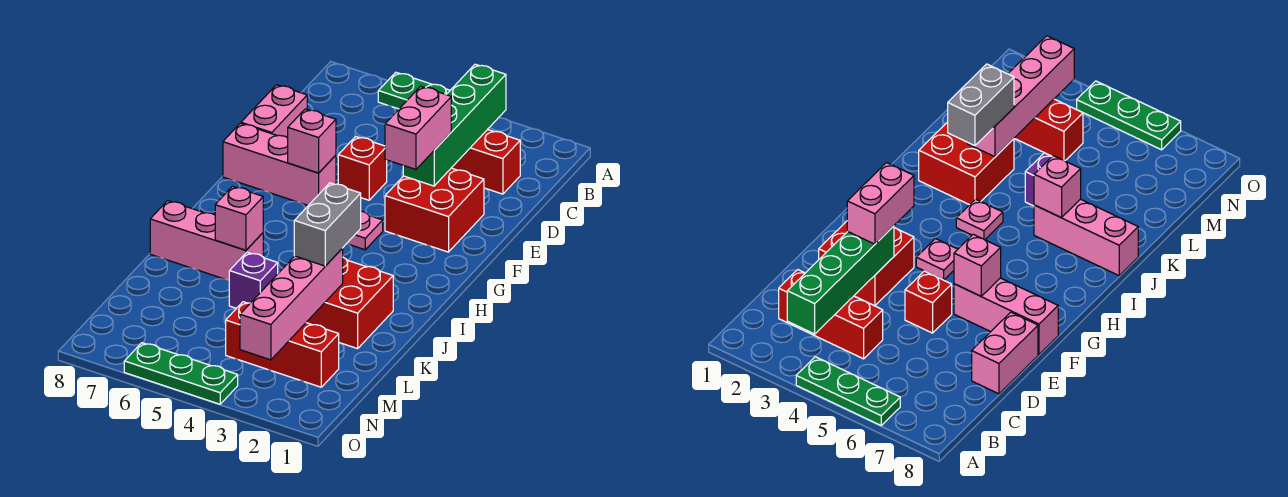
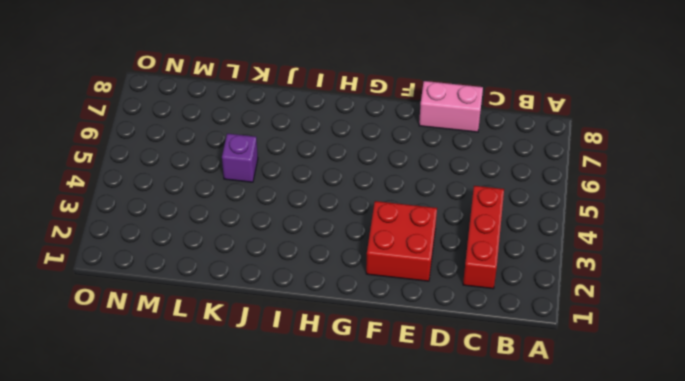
none -> green plate A4:A6 level 1
none -> red brick E5 level 1
none -> pink brick F6:F8 level 1

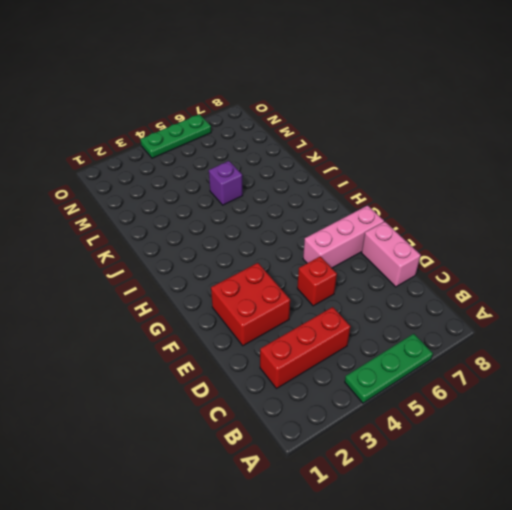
none -> pink plate G4 level 1
none -> pink plate I4 level 1
none -> red brick J2:K3 level 1

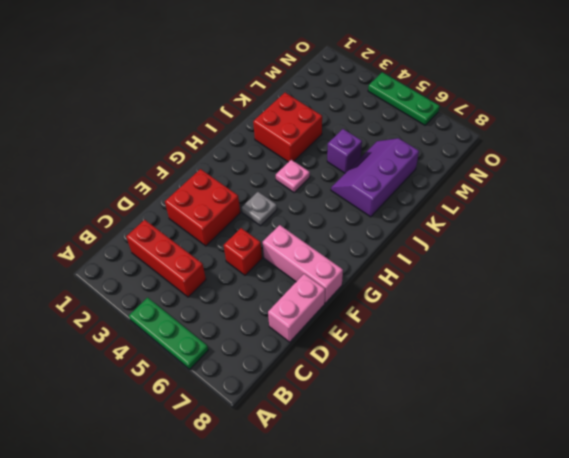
grey plate G4 level 1 -> pink plate G4 level 1
purple slope J6:L7 level 1 top 7 -> pink brick J6:J8 level 1
none -> red brick M2:M4 level 1
none -> green brick B3:E3 level 2
none -> pink brick F6 level 2

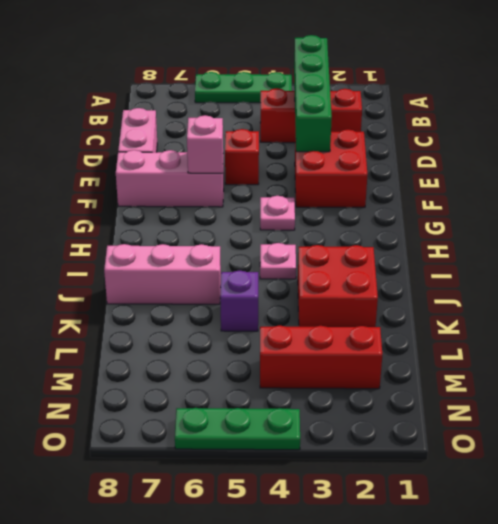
none -> pink brick J6 level 2
none -> pink brick K3:N3 level 2
none -> pink brick E3:F3 level 3

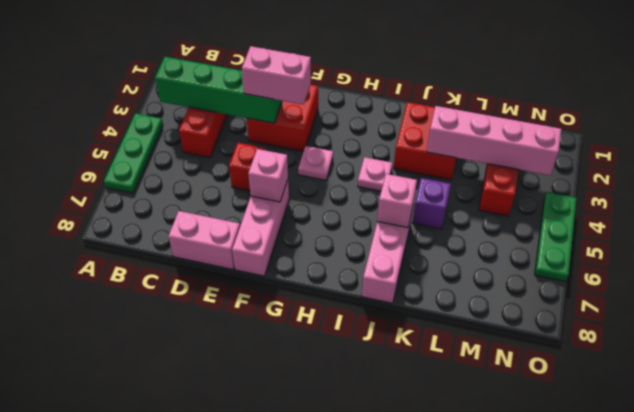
none -> grey brick J3:K3 level 3

